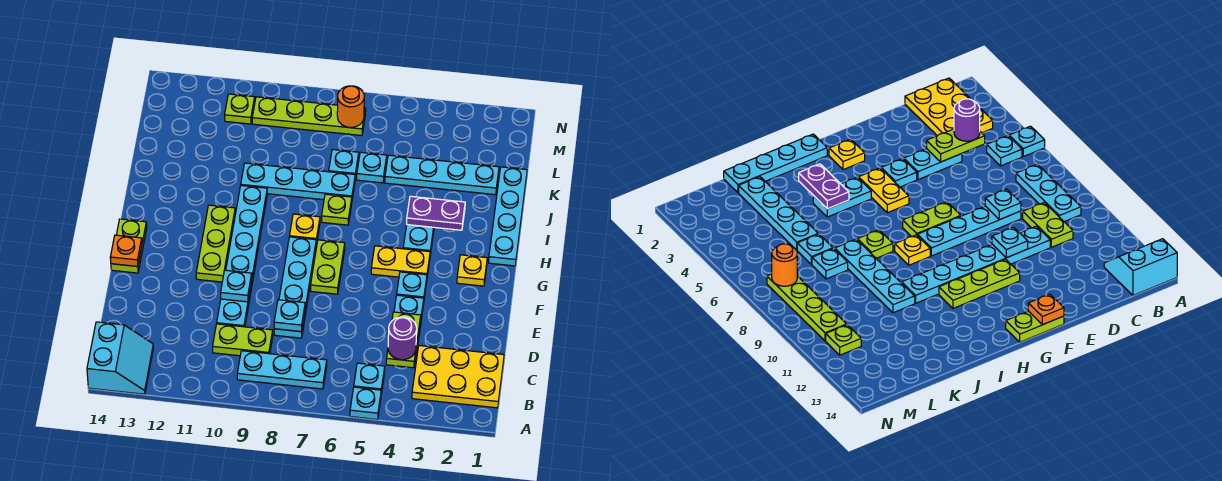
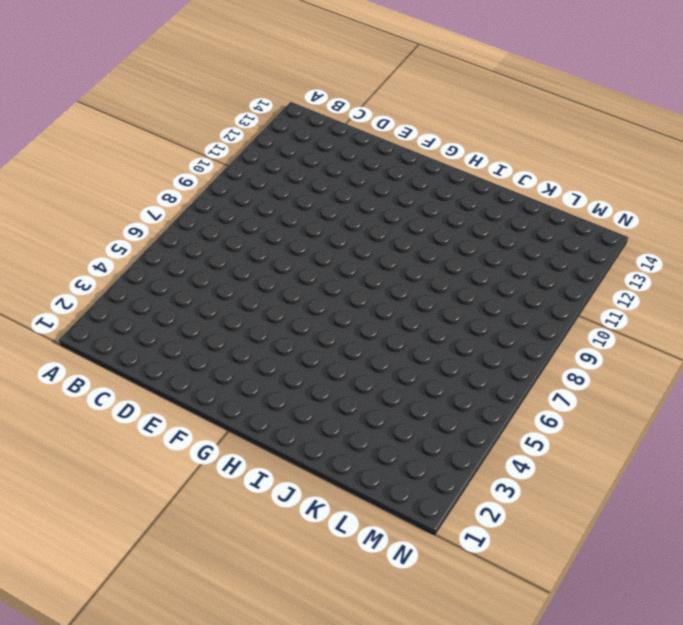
none -> cyan plate A5 level 1
none -> cyan slope A13:B14 level 1 top 14
none -> yellow plate B1:C3 level 1
none -> cyan plate B5 level 1

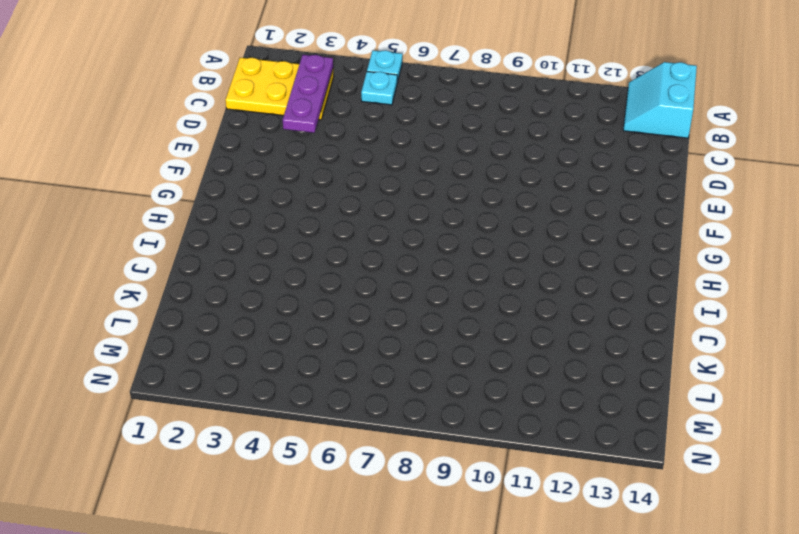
purple plate B3:D3 level 2 -> none
none -> cyan plate B7:B9 level 1
none -> lime plate C9:C10 level 1
none -> cyan plate D4:E4 level 1
none -> cyan plate D8:G8 level 1

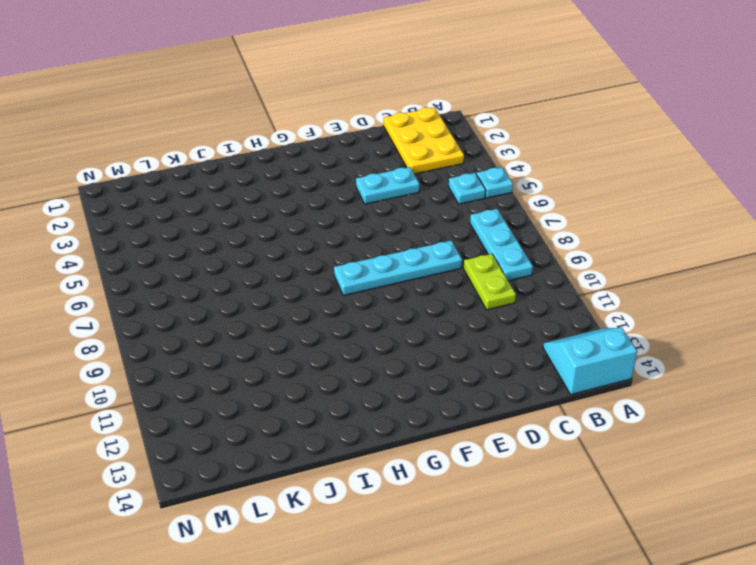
none -> cyan plate D10:I10 level 1
none -> cyan plate F4 level 1
none -> lime plate F7:G7 level 1
none -> lime plate F11:H11 level 1

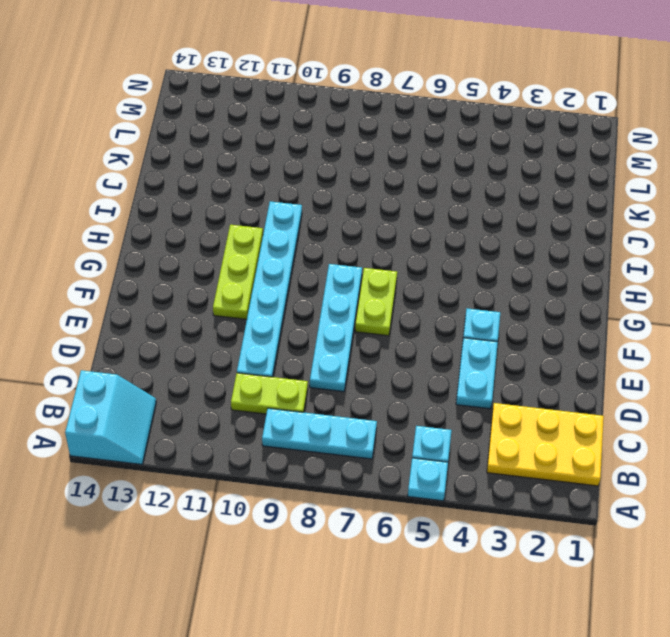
none -> lime plate F14:G14 level 1
none -> yellow plate G2 level 1
none -> yellow plate G4:G5 level 1
none -> cyan plate H1:K1 level 1

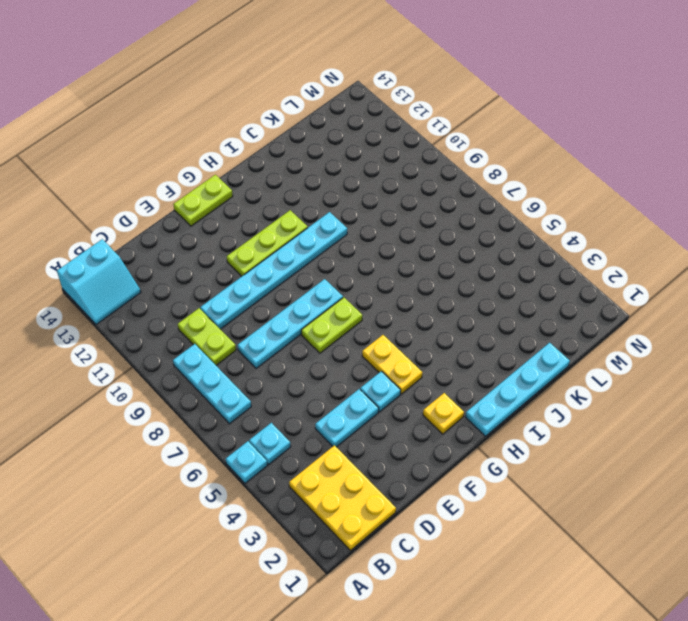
none -> cyan plate H4:I4 level 1
none -> yellow plate H8 level 1
none -> lime plate I7 level 1
none -> cyan plate J7:J10 level 1

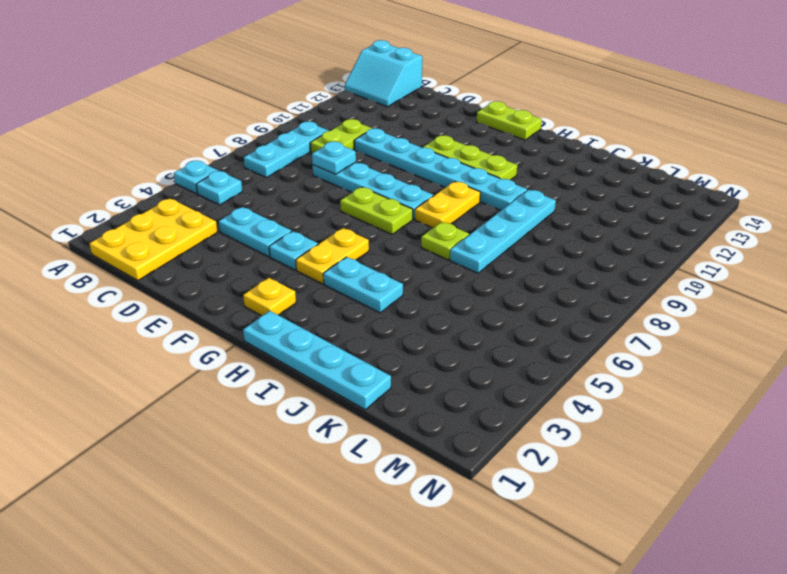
yellow plate H8:H9 level 1 -> yellow plate H8 level 1
none -> cyan plate K2:K5 level 1
none -> cyan plate K6 level 1
none -> cyan plate K7 level 1
none -> lime plate M7:M10 level 1

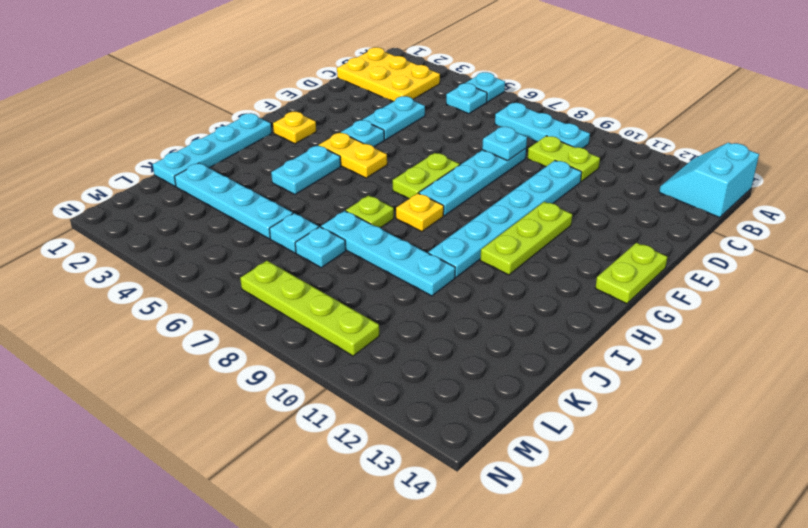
none -> lime plate M11 level 1
none -> lime plate C4:D4 level 2
none -> cyan plate E10 level 2
none -> orange plate F14 level 2

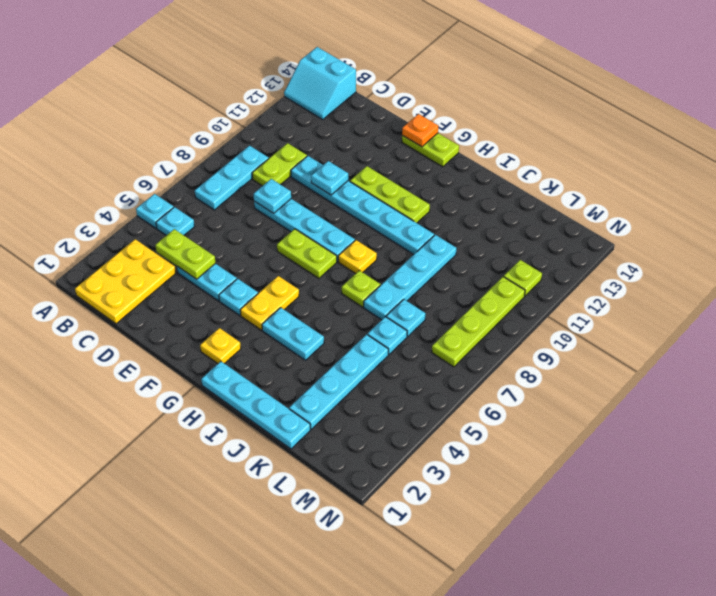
none -> purple plate I3:I4 level 2
none -> orange round brick M7 level 2
none -> purple round brick C4 level 3

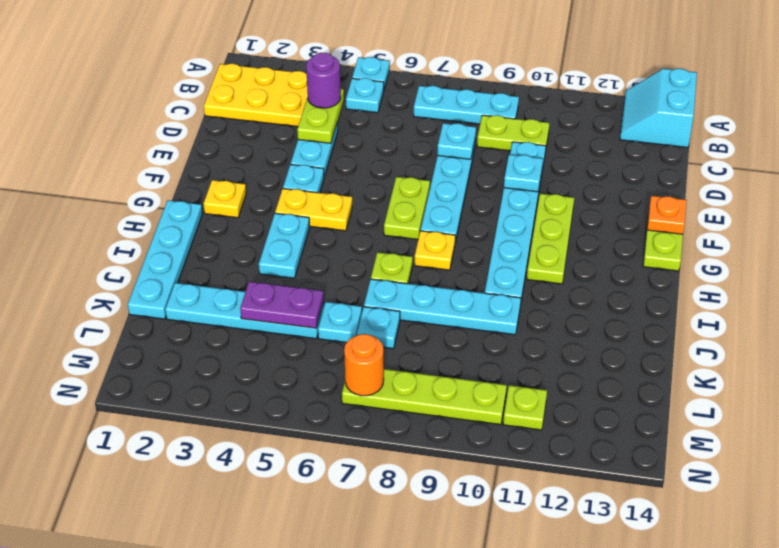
purple plate K4:K5 level 2 -> purple plate I3:I4 level 2

